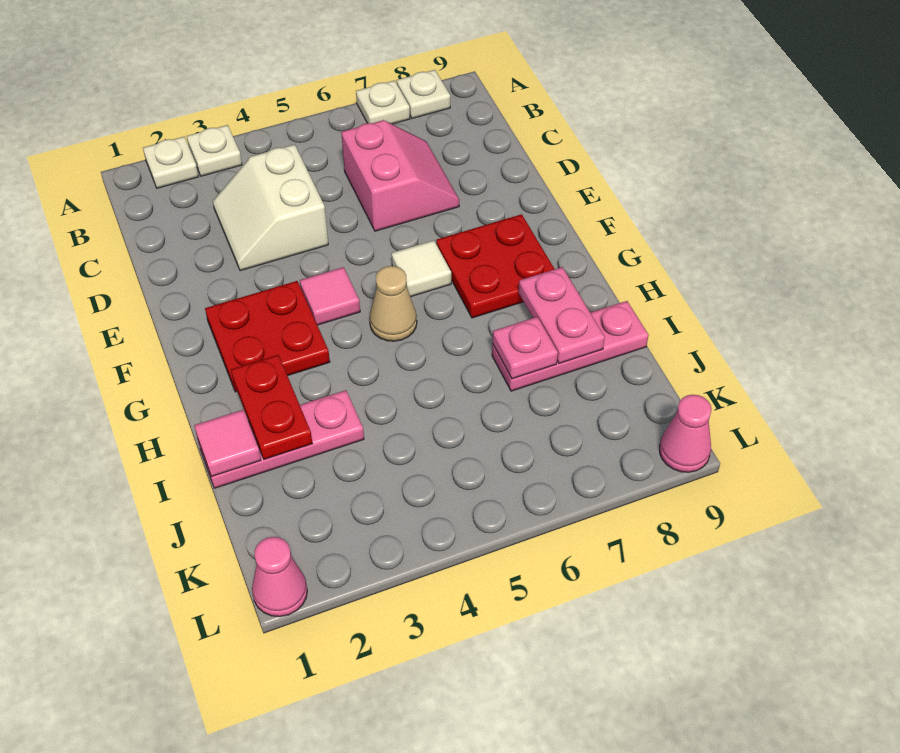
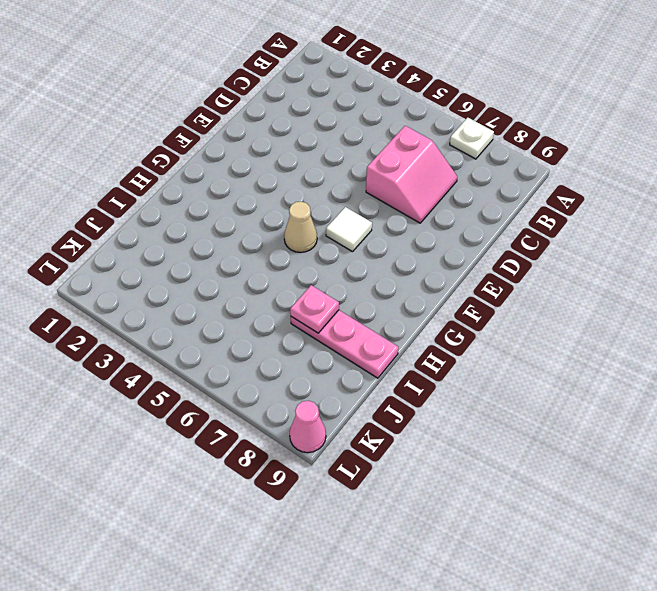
none -> white plate A2 level 1
none -> white plate A3 level 1
none -> white plate A8 level 1

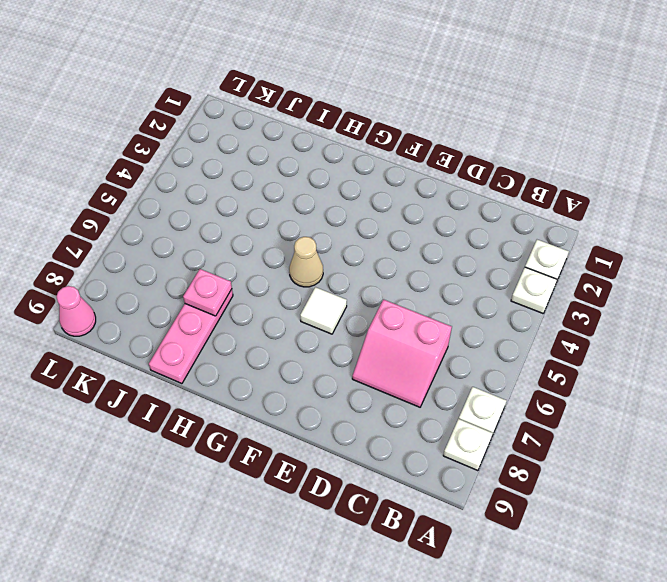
none -> white slope C3:D4 level 1 top 4
none -> red plate F2:G3 level 1
none -> pink tile F4 level 1

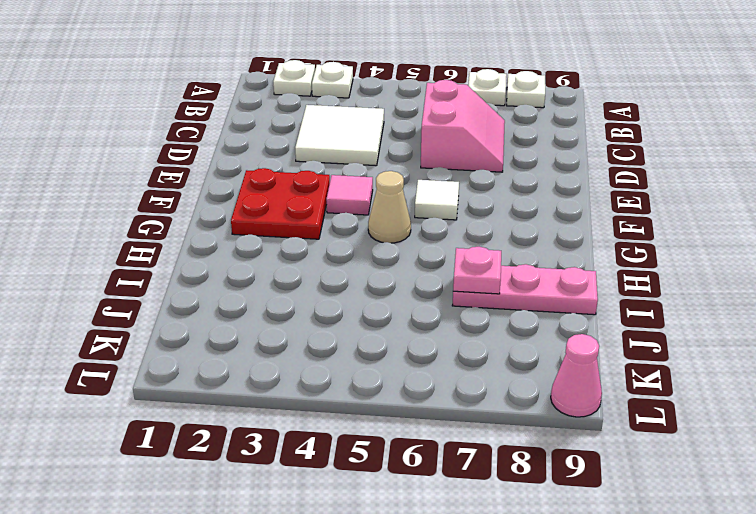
white tile C3:D4 level 1 -> white slope C3:D4 level 1 top 4
none -> red plate F7:G8 level 1
none -> pink plate I1:I3 level 1
none -> pink cone L1 level 1

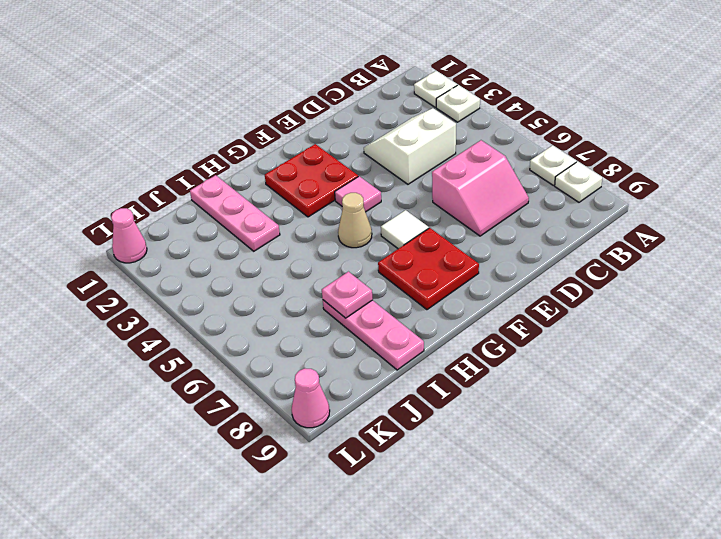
none -> red plate H2:I2 level 2
none -> pink plate H8:I8 level 2
none -> pink tile I1 level 2

